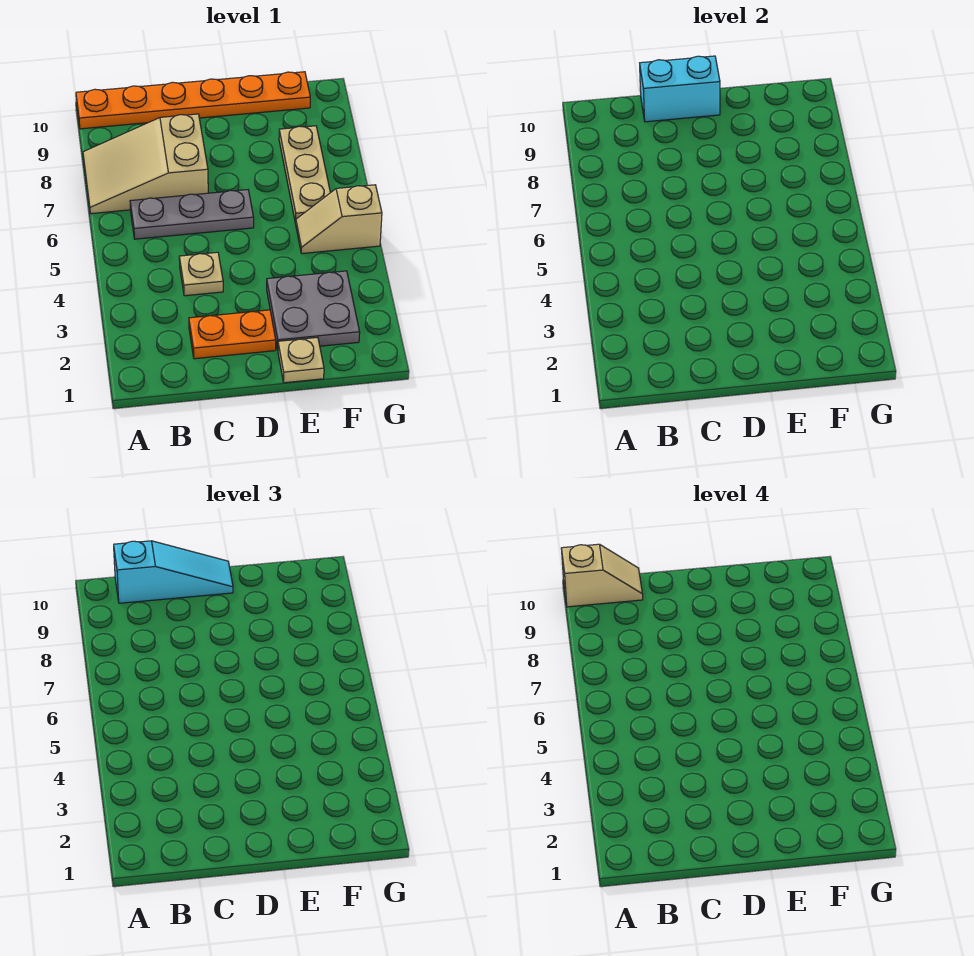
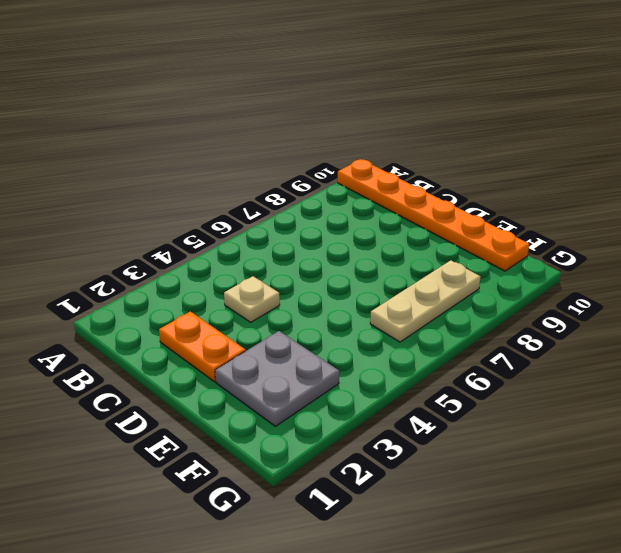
none -> tan slope A7:C8 level 1 top C
none -> grey plate B6:D6 level 1
none -> tan plate E1 level 1

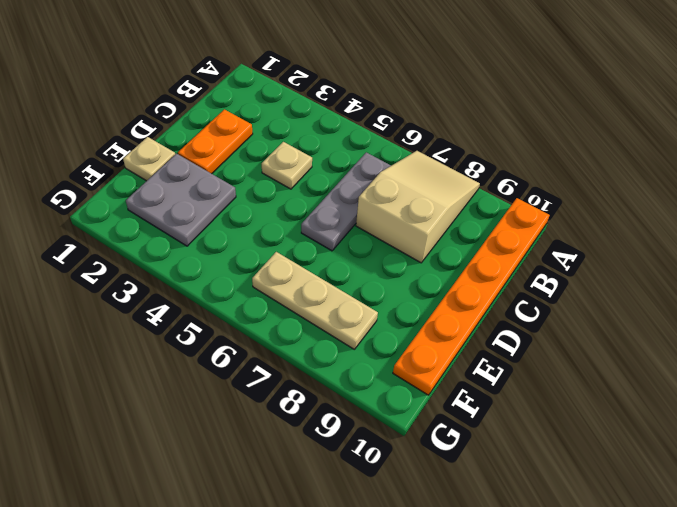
none -> tan slope F5:G5 level 1 top G
none -> cyan brick C10:D10 level 2
none -> cyan slope B10:D10 level 3 top B

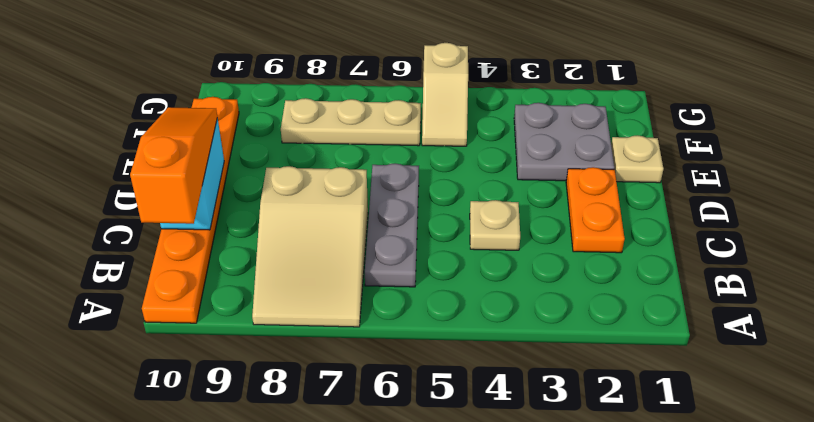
orange slope B10:D10 level 3 top B -> cyan slope B10:D10 level 3 top B
none -> tan slope A10:B10 level 4 top A

